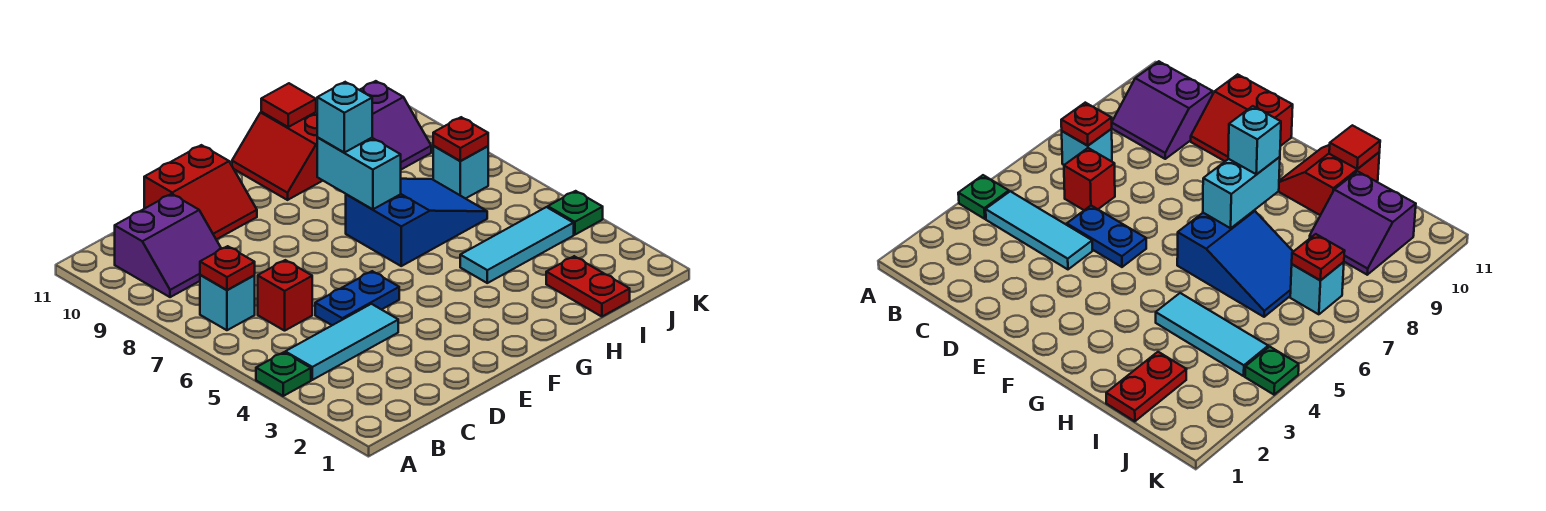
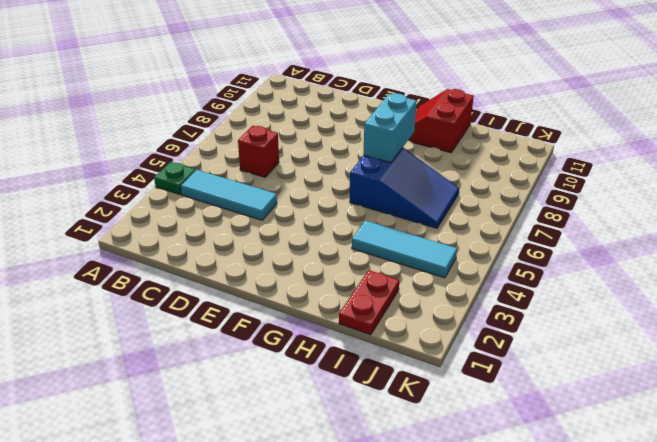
none -> cyan brick B7 level 1
none -> purple slope B9:C10 level 1 top 10
none -> blue plate D5:E5 level 1

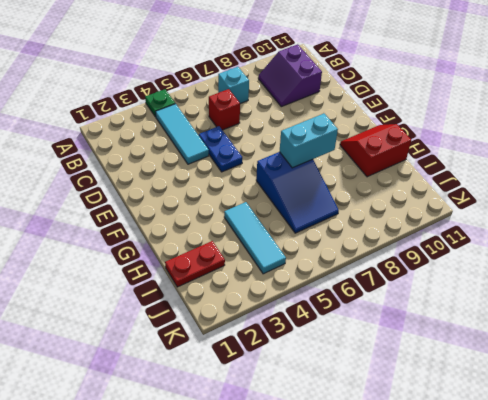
none -> red slope D10:E11 level 1 top 11
none -> purple slope I9:J10 level 1 top 10
none -> cyan brick J7 level 1

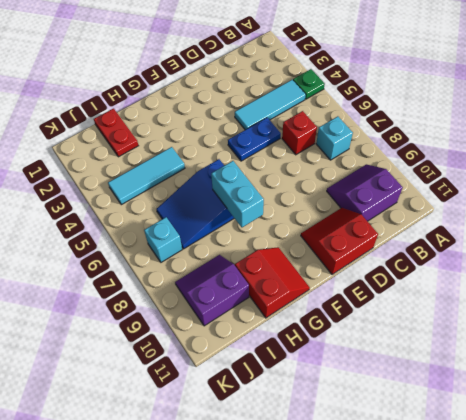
none -> green plate K4 level 1
none -> red plate B7 level 2
none -> red tile H11 level 2

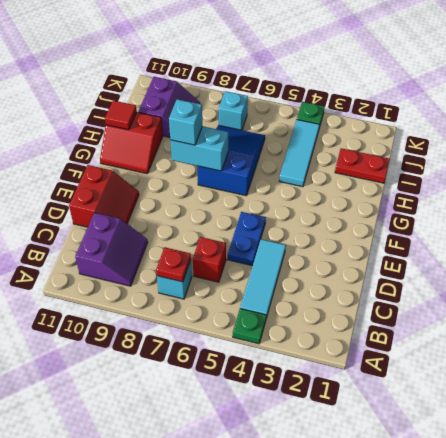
none -> red plate J7 level 2

